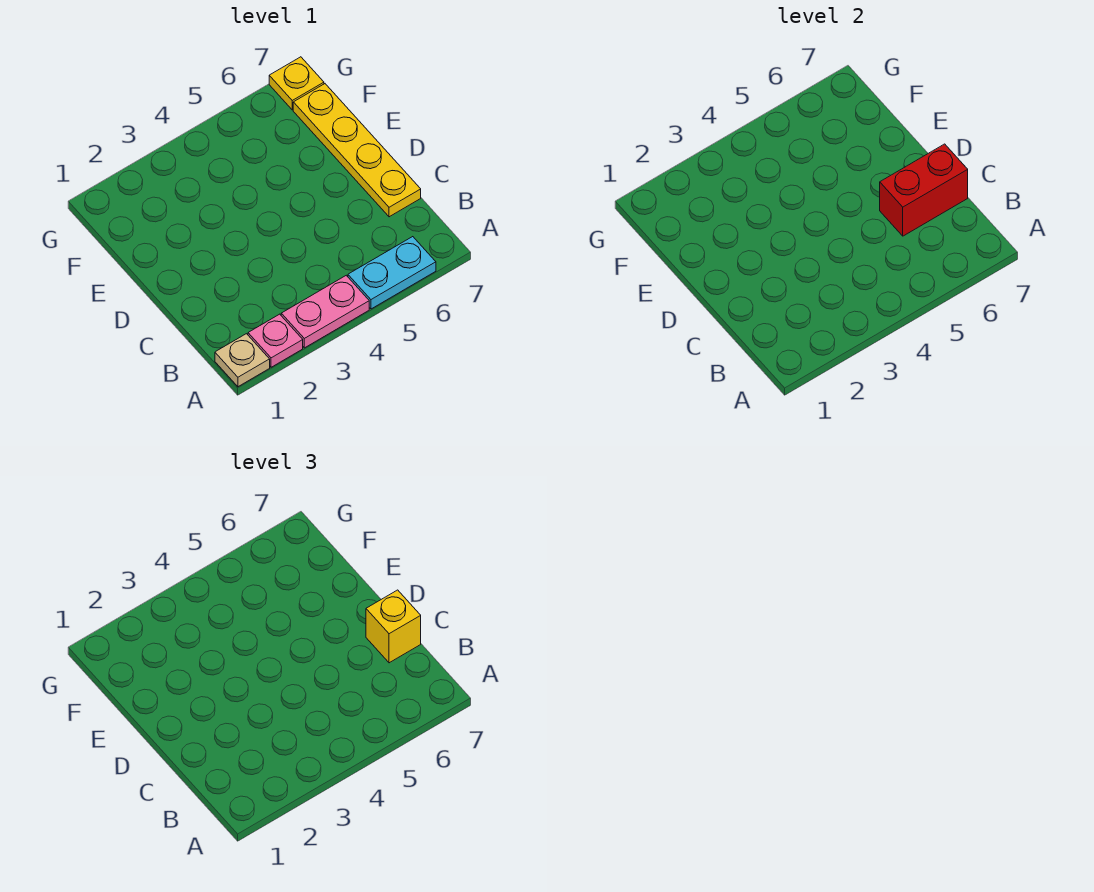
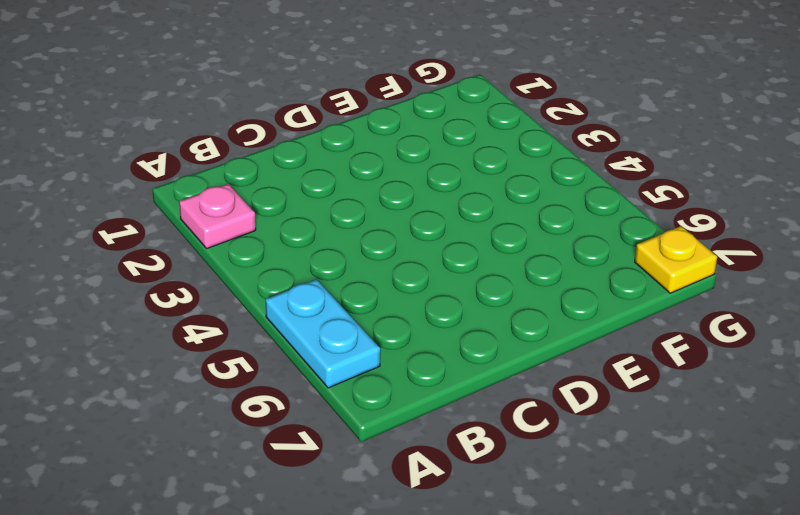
none -> tan plate A1 level 1
none -> pink plate A3:A4 level 1

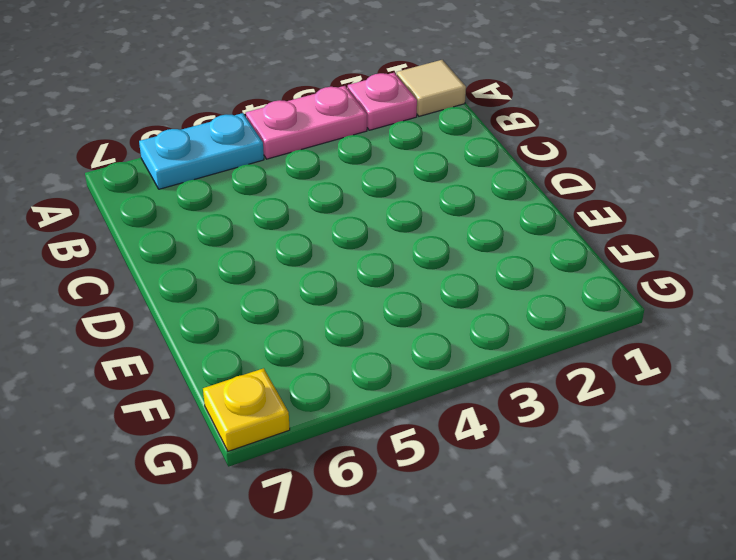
tan tile A1 level 1 -> tan plate A1 level 1
none -> yellow plate C7:F7 level 1
none -> red brick C6:C7 level 2

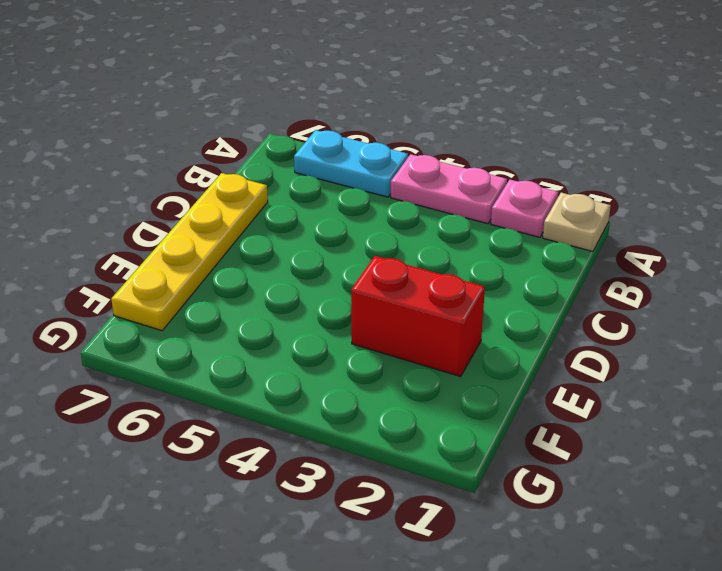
red brick E2:E3 level 1 -> red brick C6:C7 level 2
none -> yellow plate G7 level 1
none -> yellow brick C7 level 3

